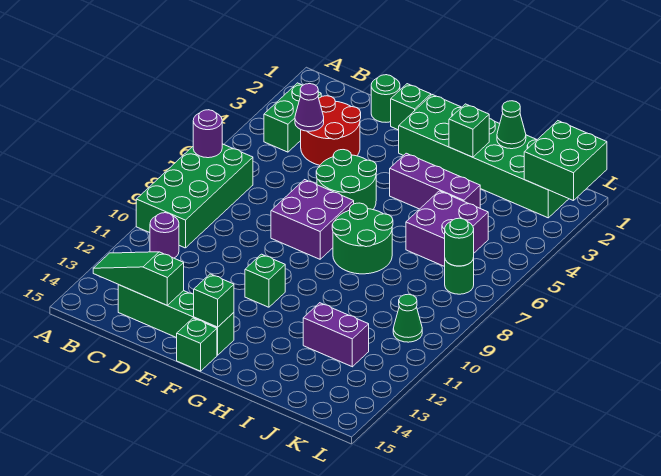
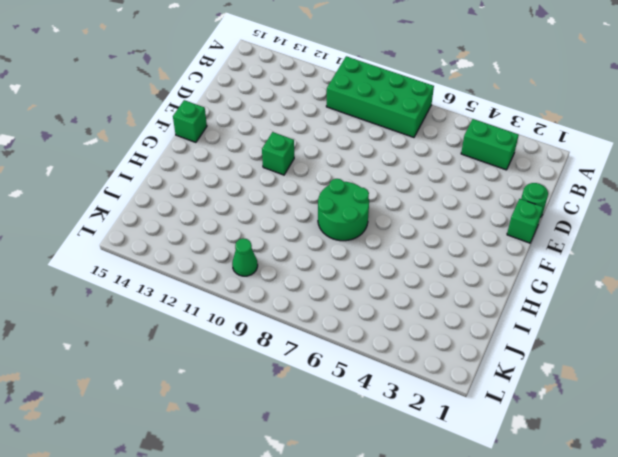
none -> purple round brick B11 level 1
none -> red round brick C3:D4 level 1
none -> green brick C14:F14 level 1

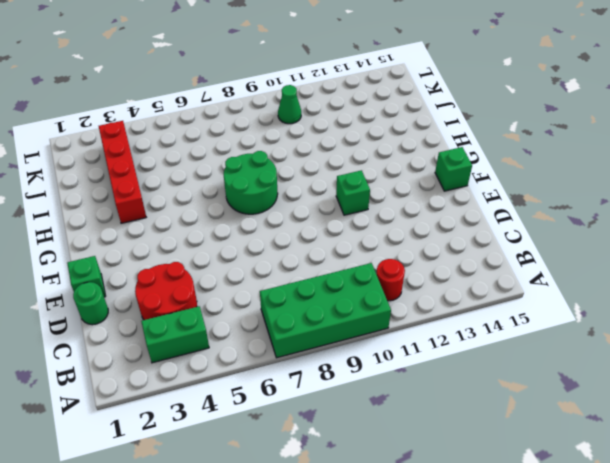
red round brick B11 level 1 -> purple round brick B11 level 1
red brick H3:K3 level 1 -> none
none -> green brick C14:F14 level 1
none -> green round brick E5:F6 level 1
none -> purple brick E7:F8 level 1

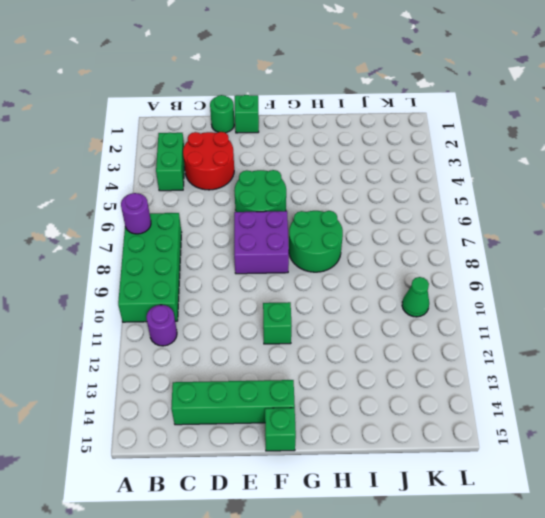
none -> green brick F1:K2 level 1
none -> purple brick G4:I4 level 1
none -> purple brick I5:J6 level 1

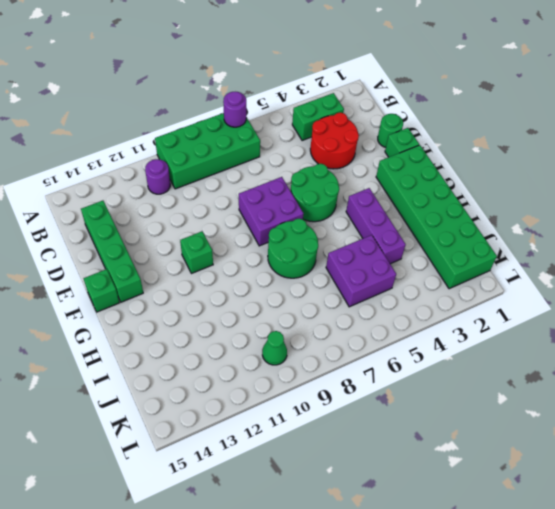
none -> purple brick I12:J12 level 1
none -> green round brick K7 level 1
none -> green slope B14:D14 level 2 top D

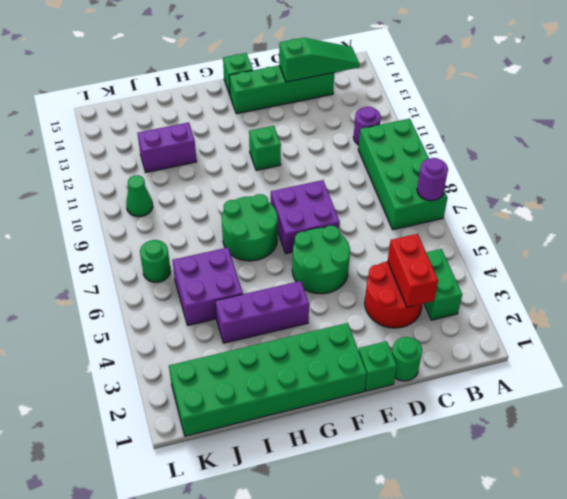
red brick C3:C4 level 2 -> purple cone C4 level 2
none -> green brick F14 level 2
none -> green brick H2 level 2
none -> green cone I1 level 2

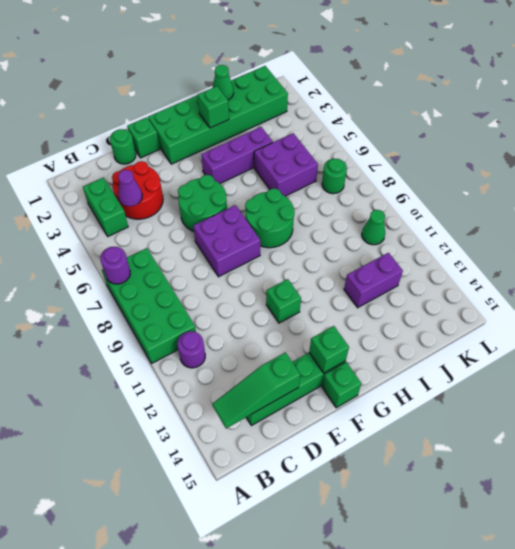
none -> green brick K1:L2 level 2
none -> green round brick K7 level 2

